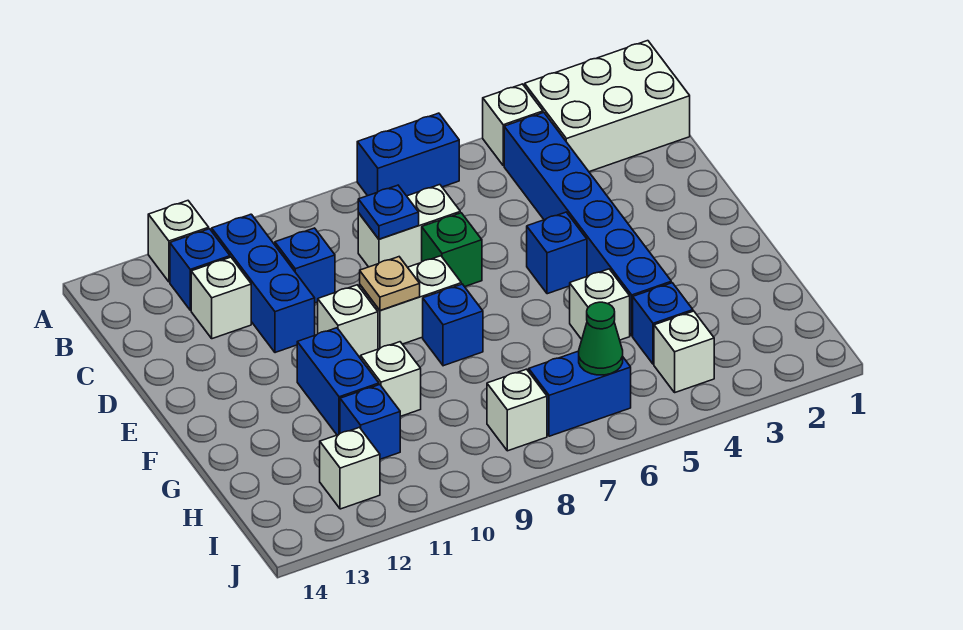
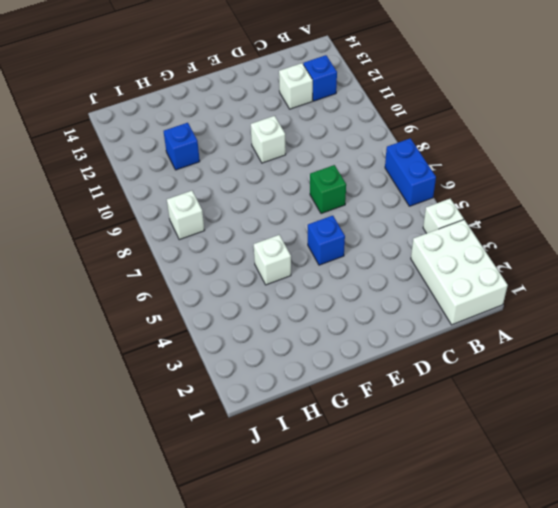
none -> white brick A12 level 1
none -> blue brick B4:G4 level 1
none -> blue brick B11:D11 level 1

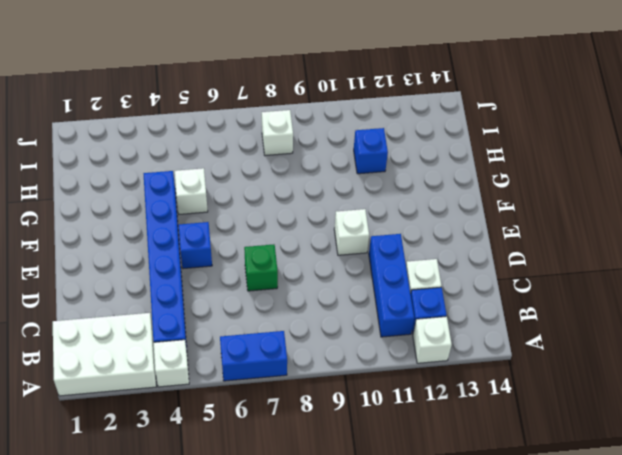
none -> white brick C7:C8 level 1
none -> blue brick C10 level 1
none -> white brick E8:E9 level 1

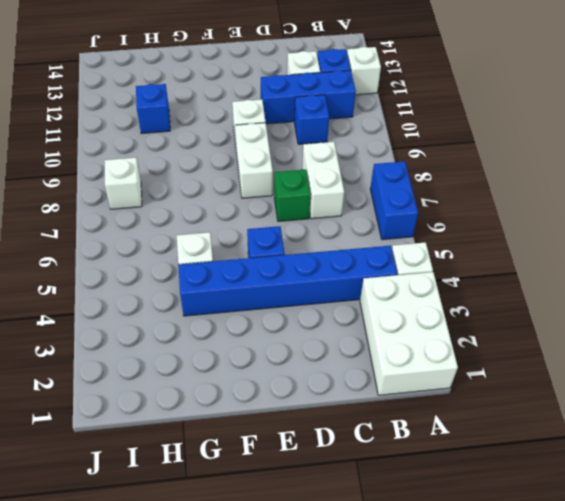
none -> blue brick F8 level 1
none -> blue brick F11:G11 level 1
none -> white brick G10 level 1

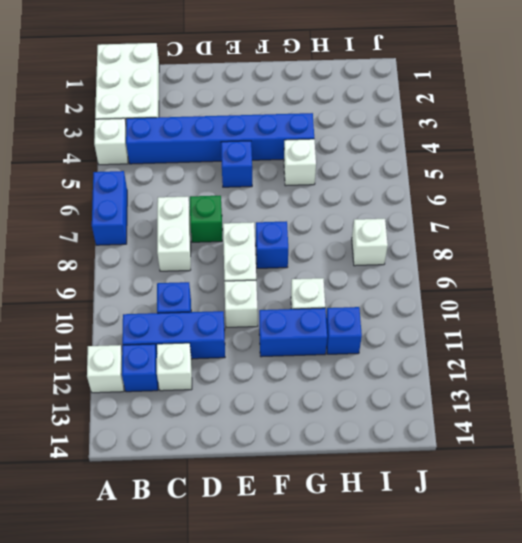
none -> blue brick H4 level 1
none -> white brick I4 level 1
none -> blue brick I6:I7 level 1

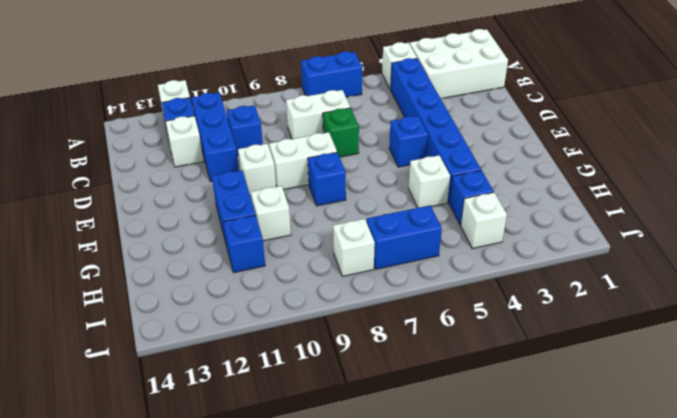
none -> white brick I12 level 1
none -> blue plate C8 level 2
none -> tan plate E9 level 2

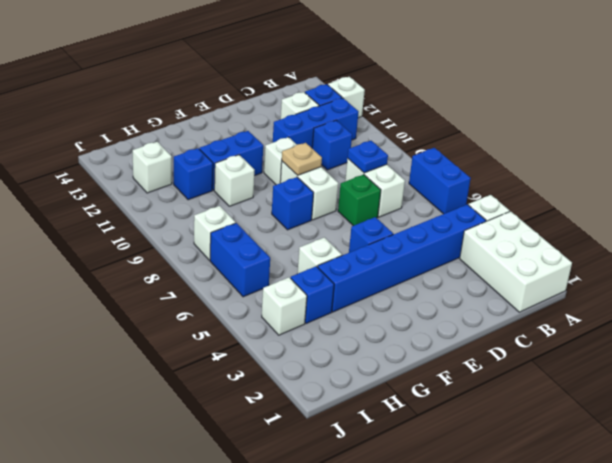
none -> green cone I6 level 2

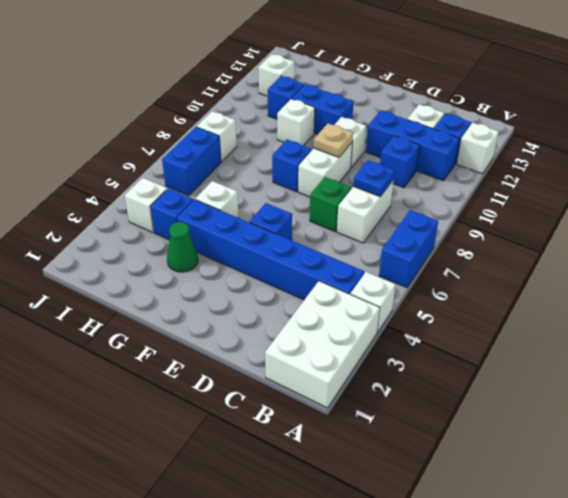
green cone G3 level 1 -> green cone I6 level 2

